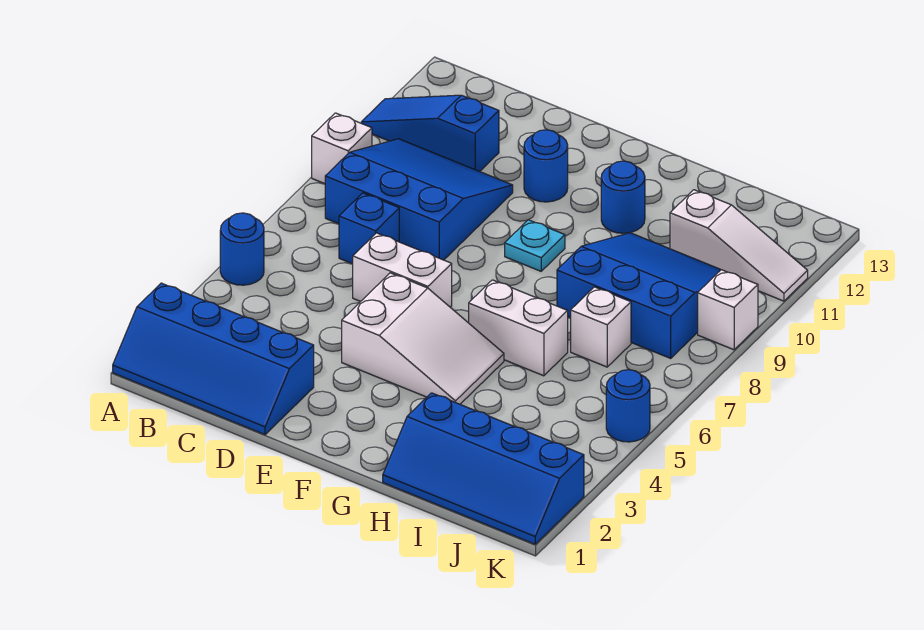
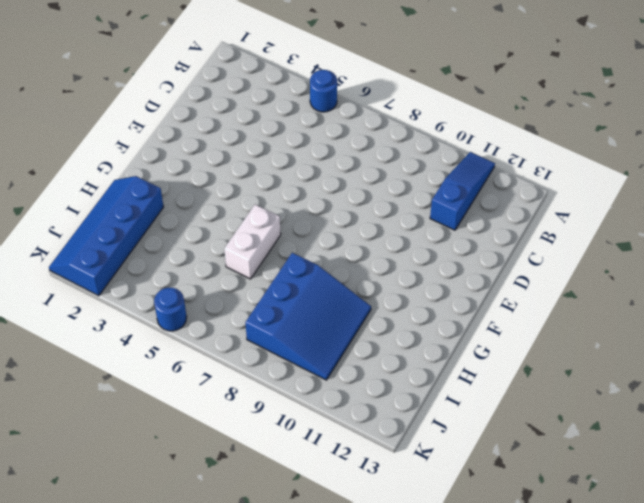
none -> blue slope A1:D2 level 1 top 2
none -> white brick A9 level 1
none -> blue slope B8:D10 level 1 top 8

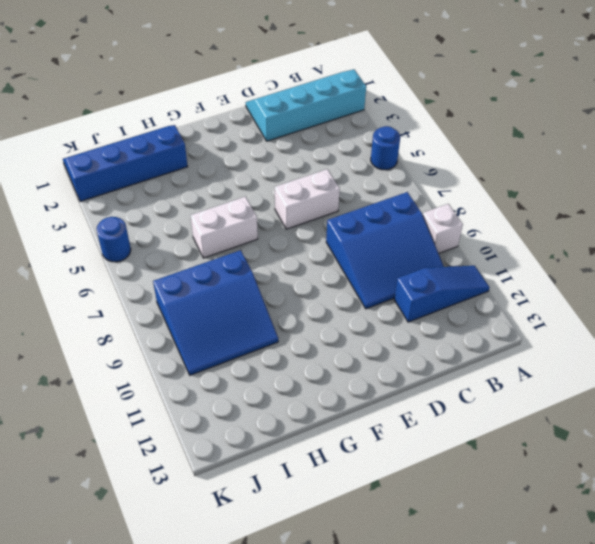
cyan slope A1:D2 level 1 top 2 -> blue slope A1:D2 level 1 top 2
none -> blue brick C7 level 1
none -> white slope E4:G5 level 1 top E
none -> blue round brick E11 level 1

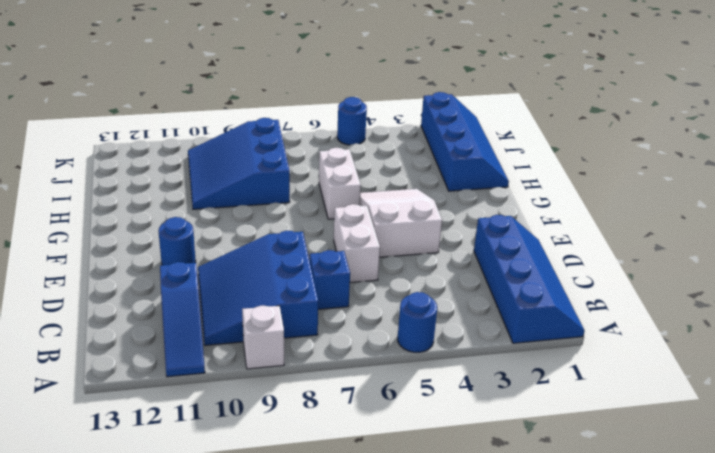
none -> cyan plate F9 level 1
none -> blue round brick G11 level 1
none -> white brick I7 level 1

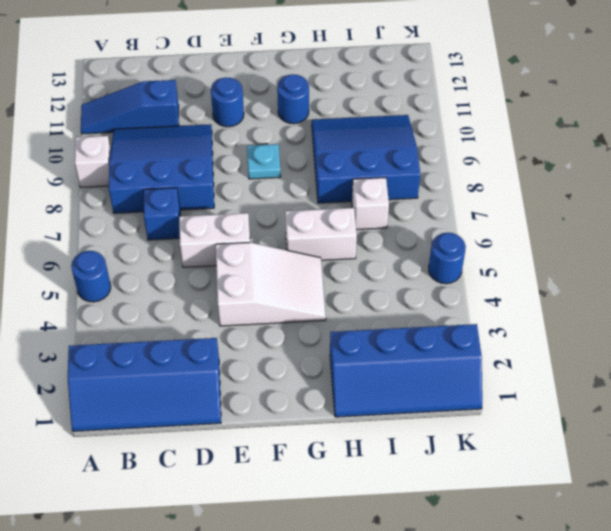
none -> white slope I11:K11 level 1 top I
none -> white brick K9 level 1

